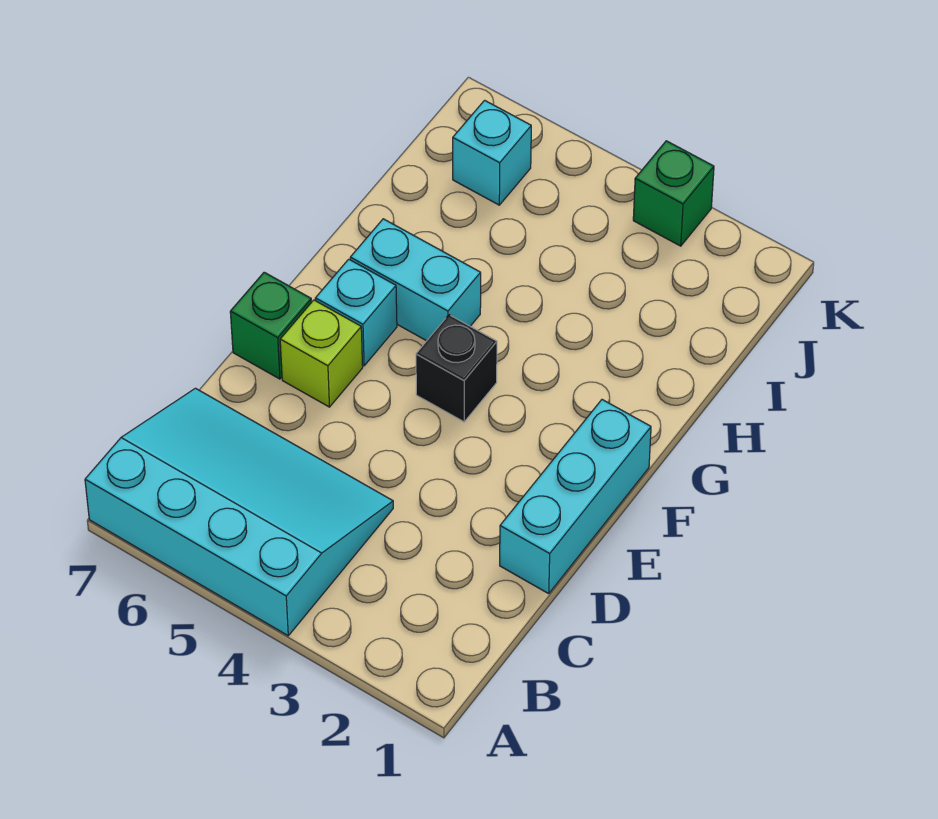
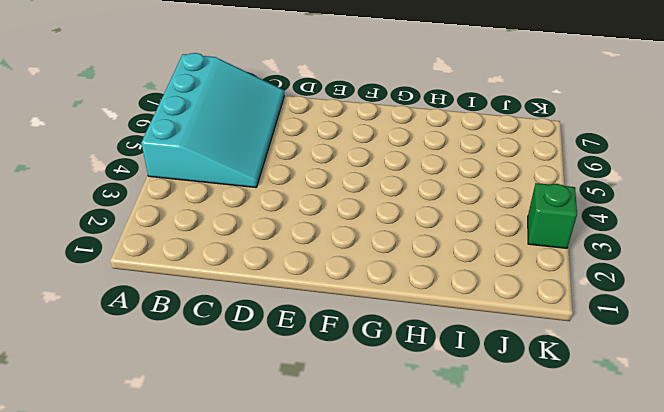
none -> cyan brick D1:F1 level 1
none -> lime brick E6 level 1

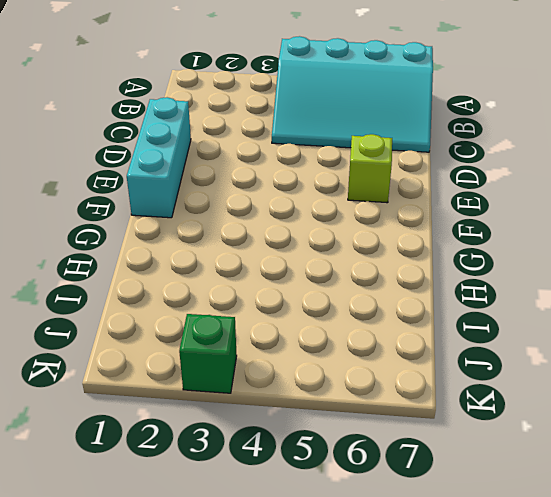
none -> green brick E7 level 1
none -> black brick F4 level 1

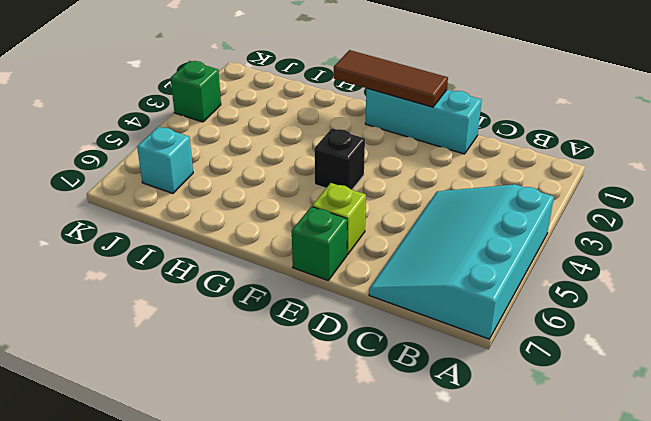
brown tile E1:G1 level 2 -> none
none -> cyan brick F6 level 1
none -> cyan brick G5:G6 level 1

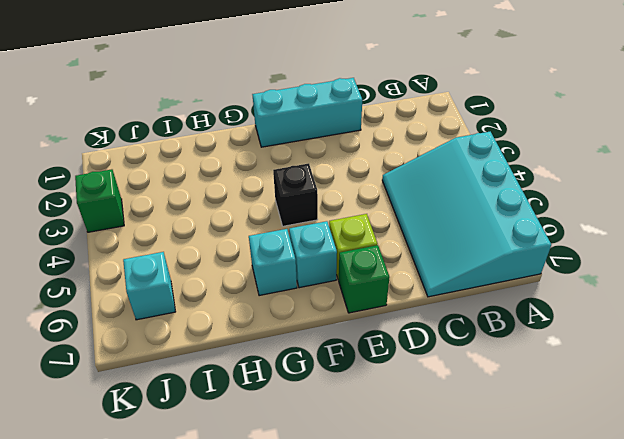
cyan brick G6 level 1 -> cyan brick G5:G6 level 1

